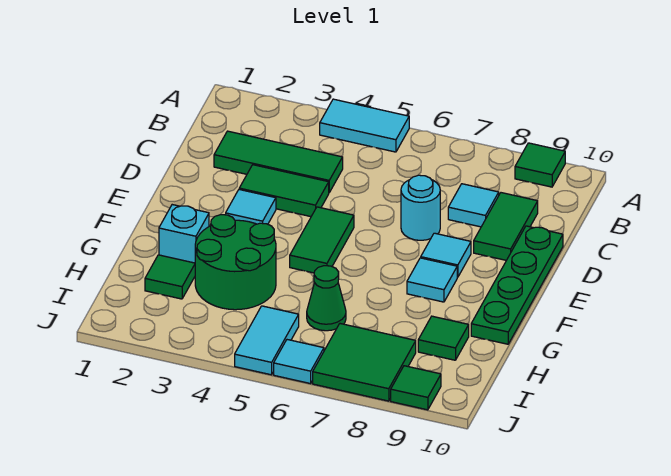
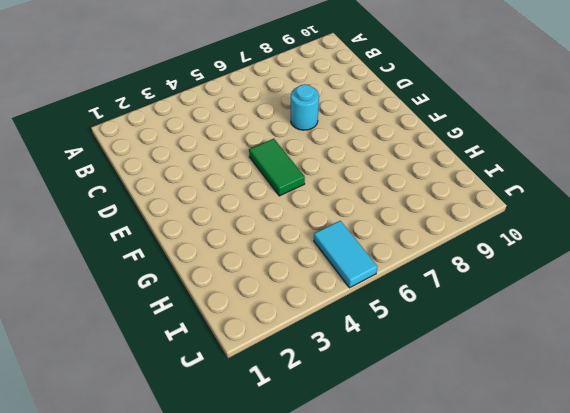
none -> cyan tile A4:A5 level 1
none -> green tile A9 level 1
none -> green tile C2:C4 level 1

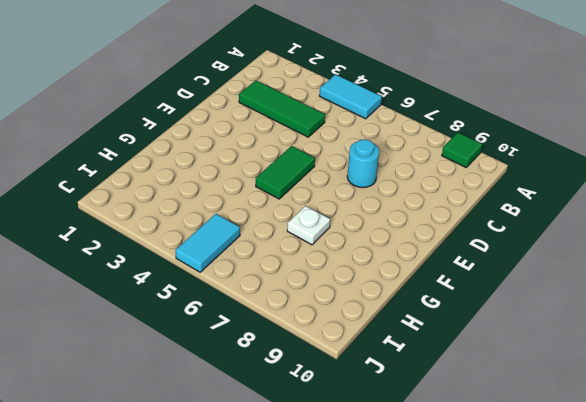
white plate G7 level 1 -> none
none -> cyan tile C8 level 1
none -> green tile C9:D9 level 1
none -> green tile D3:D4 level 1

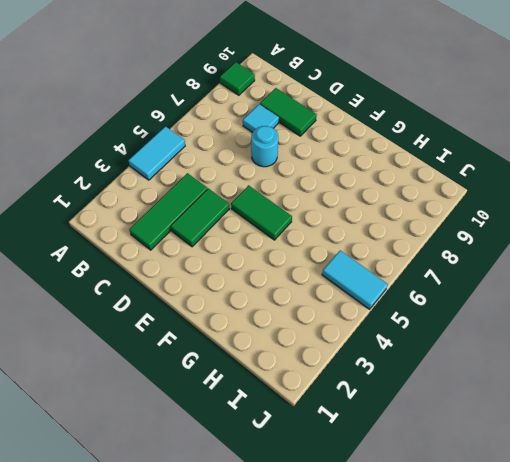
none -> green plate D10:G10 level 1
none -> cyan tile E3 level 1
none -> cyan tile E8 level 1

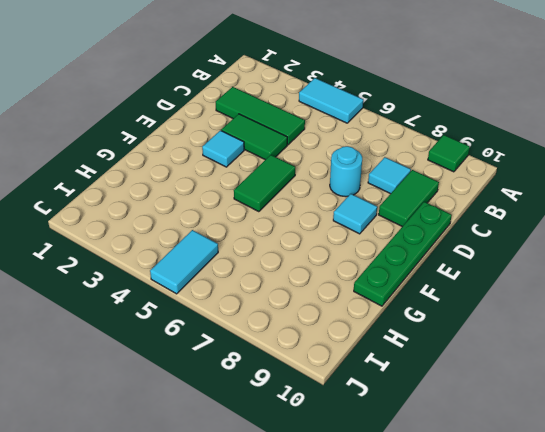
none -> cyan tile F8 level 1
none -> cyan brick G2 level 1
none -> green round brick G3:H4 level 1

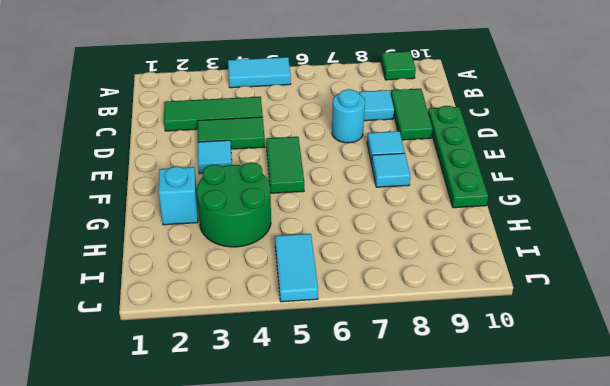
none -> green tile H2 level 1
none -> green cone H6 level 1
none -> green tile H9 level 1

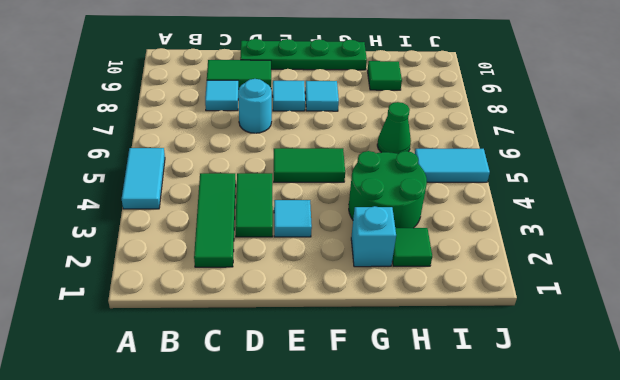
none -> green tile A9 level 1
none -> green tile I7:J8 level 1
none -> cyan tile J6 level 1

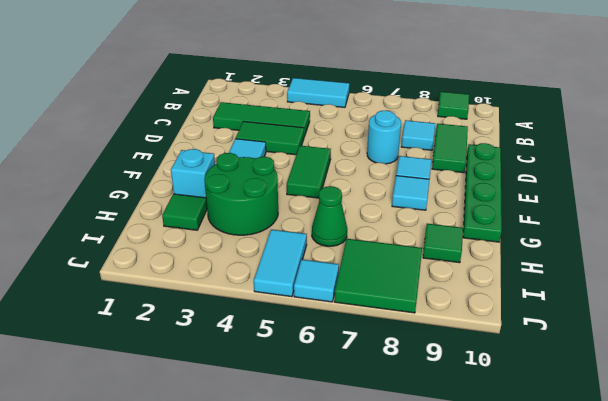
none -> green tile J9 level 1

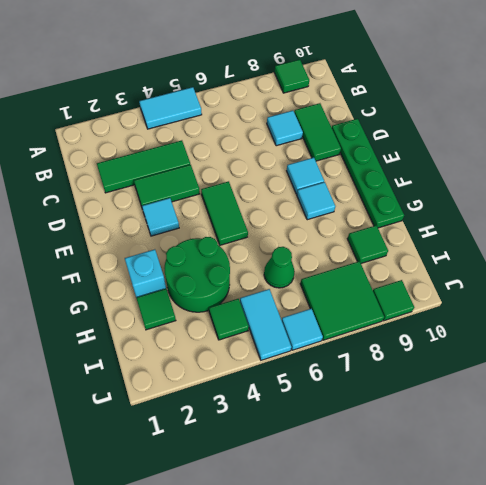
green tile I4 level 1 -> none
none -> cyan round brick D7 level 1

